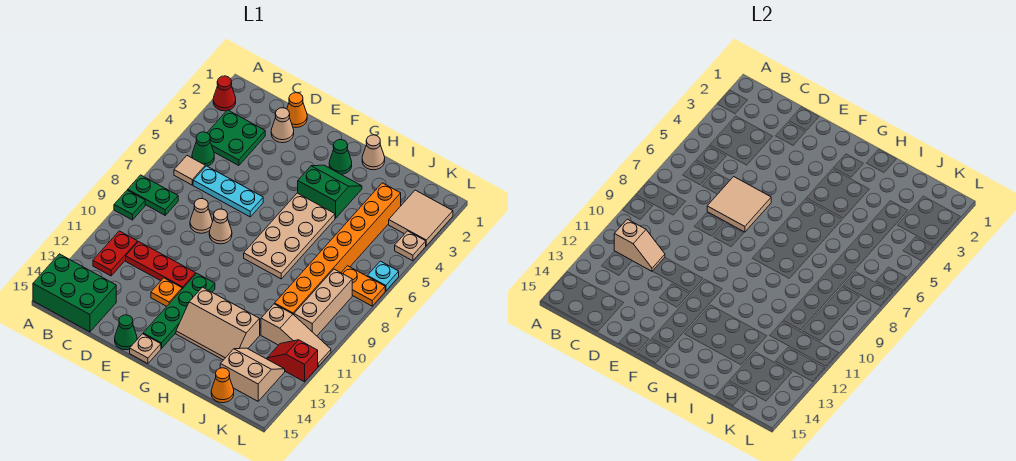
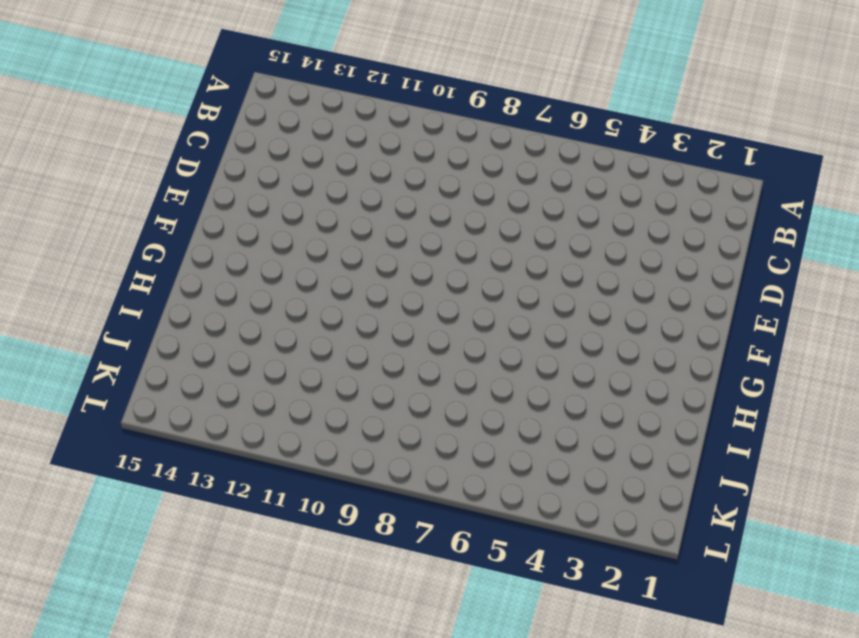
none -> red cone A2 level 1
none -> green plate A8:B8 level 1
none -> green plate A9 level 1
none -> green brick A14:C15 level 1

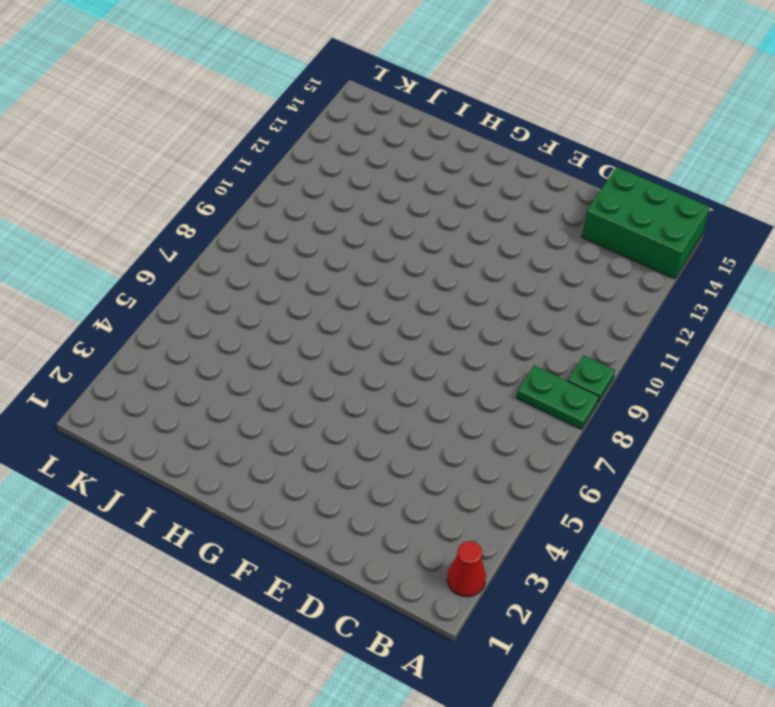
none -> green plate B3:C4 level 1
none -> green cone B5 level 1
none -> tan tile B6 level 1
none -> red plate B11:B12 level 1

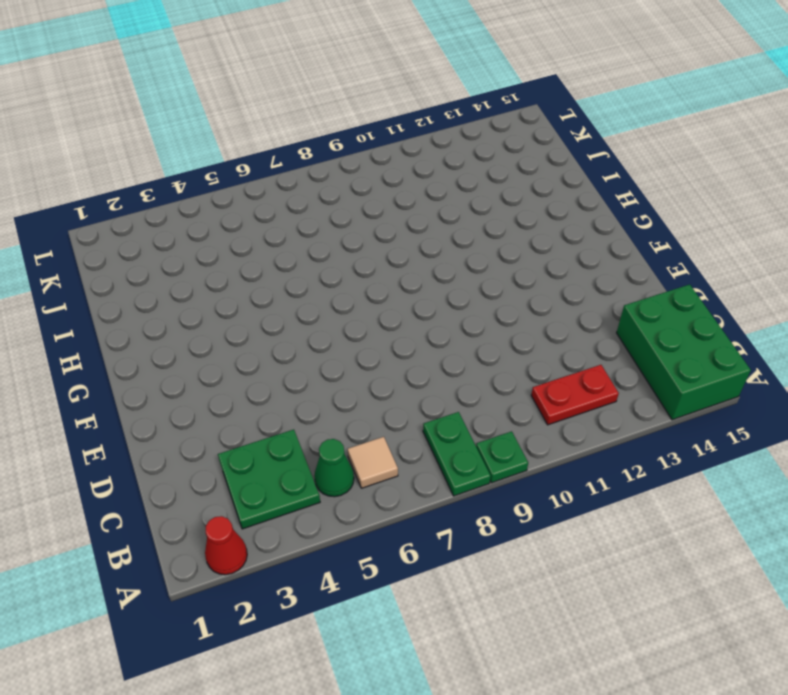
none -> cyan plate C6:E6 level 1
none -> red plate C11:E11 level 1
none -> orange cone D1 level 1
none -> tan cone D2 level 1

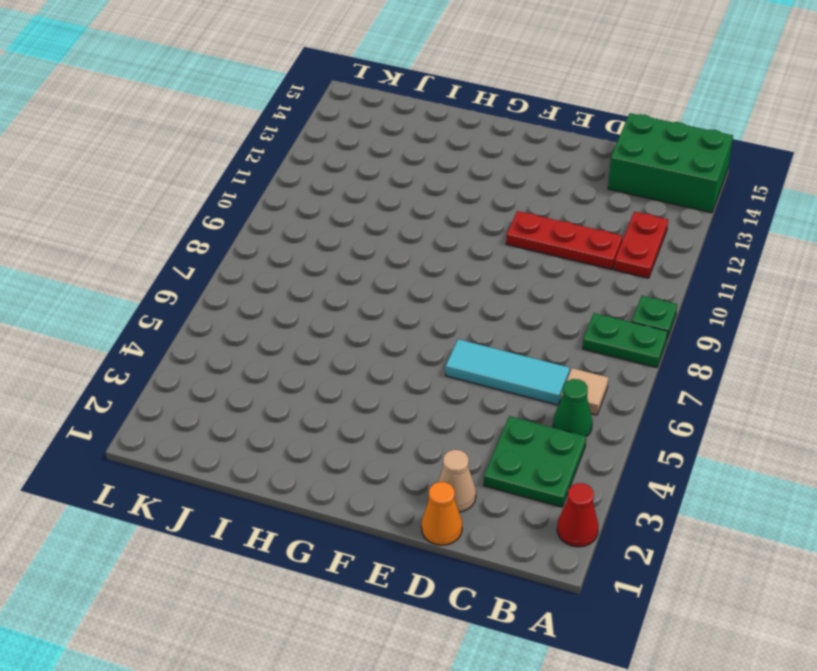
cyan tile C6:E6 level 1 -> cyan plate C6:E6 level 1
none -> tan cone D8 level 1
none -> tan cone E8 level 1
none -> orange plate E12 level 1
none -> green cone E15 level 1

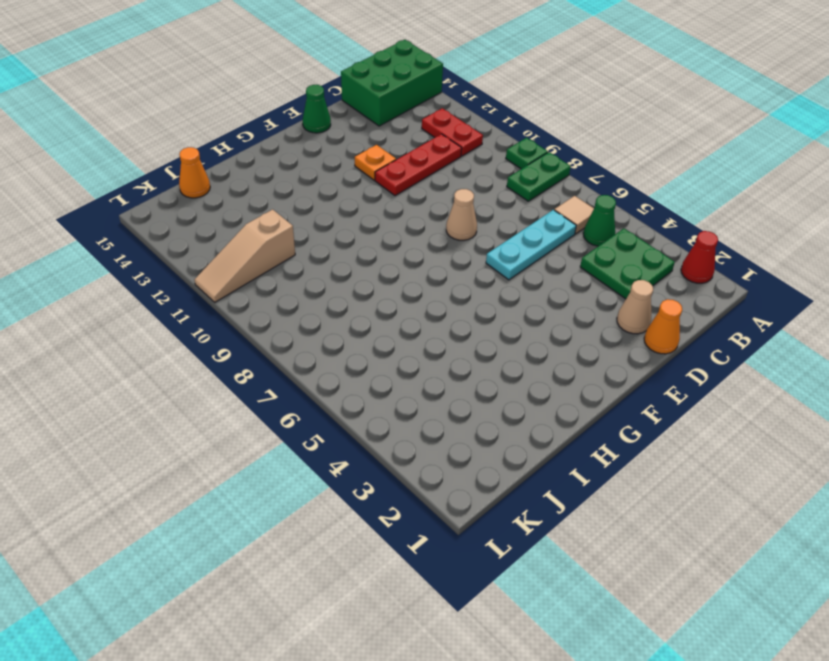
none -> tan cone D8 level 1
none -> green plate F11:F14 level 1
none -> tan plate F15 level 1
none -> green cone G2 level 1

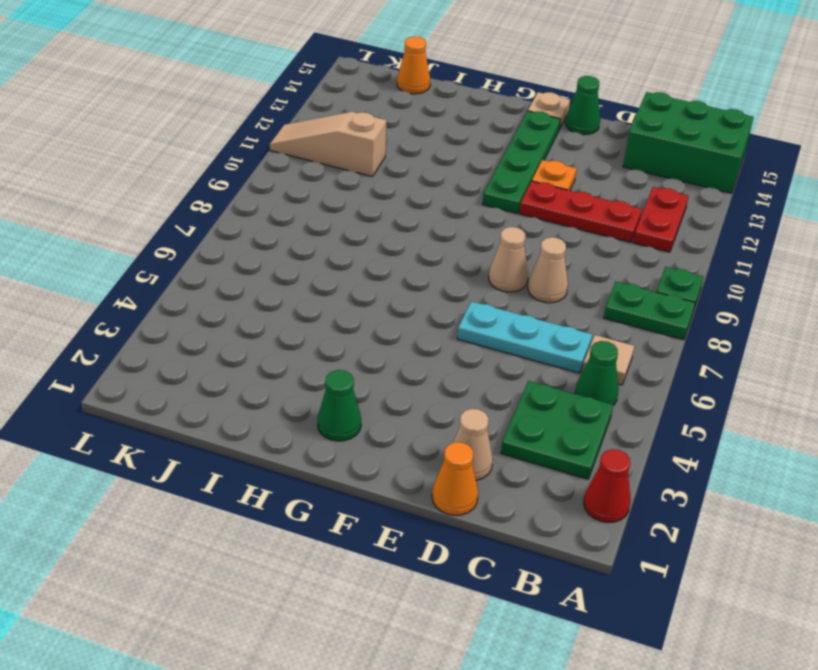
none -> green slope G3:H4 level 1 top 4
none -> tan plate G5:H8 level 1
none -> tan slope G12:I13 level 1 top 12
none -> tan cone H1 level 1

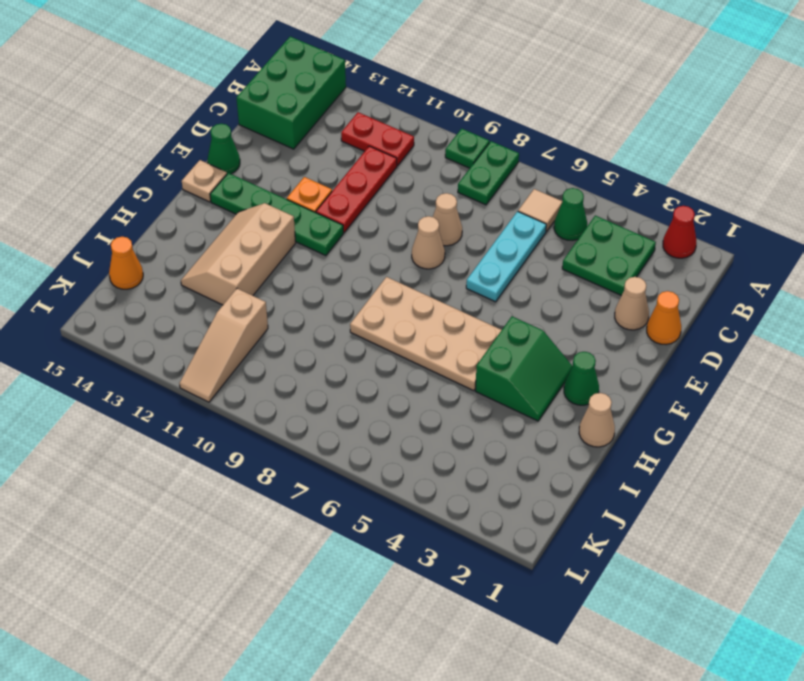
none -> orange brick J3:J10 level 1
none -> tan slope J13:K14 level 1 top 14
none -> tan tile K2:L3 level 1
none -> orange plate K7:L7 level 1

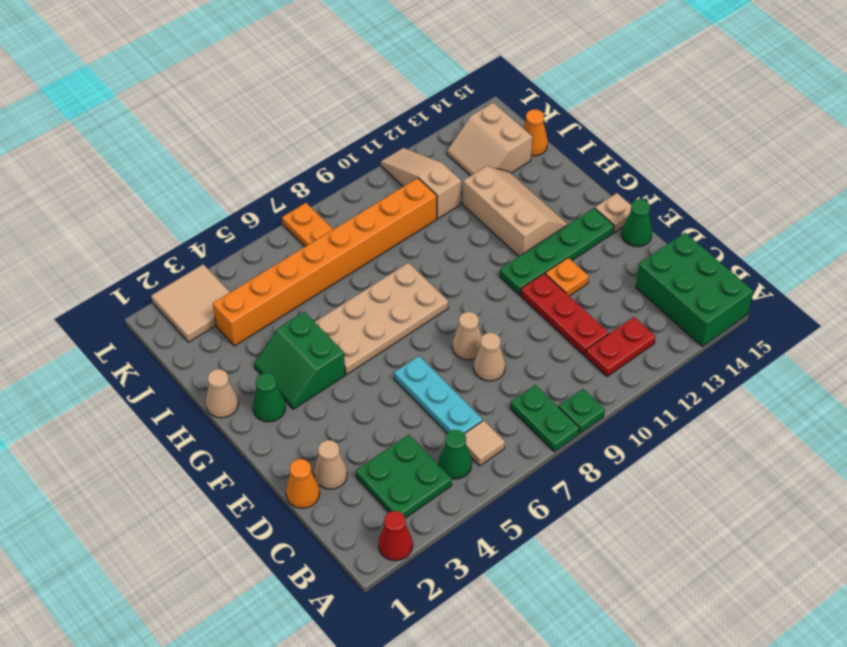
none -> tan brick K8:K10 level 1
none -> red slope K12:L12 level 1 top L
none -> tan plate L4 level 1
none -> cyan plate L6 level 1

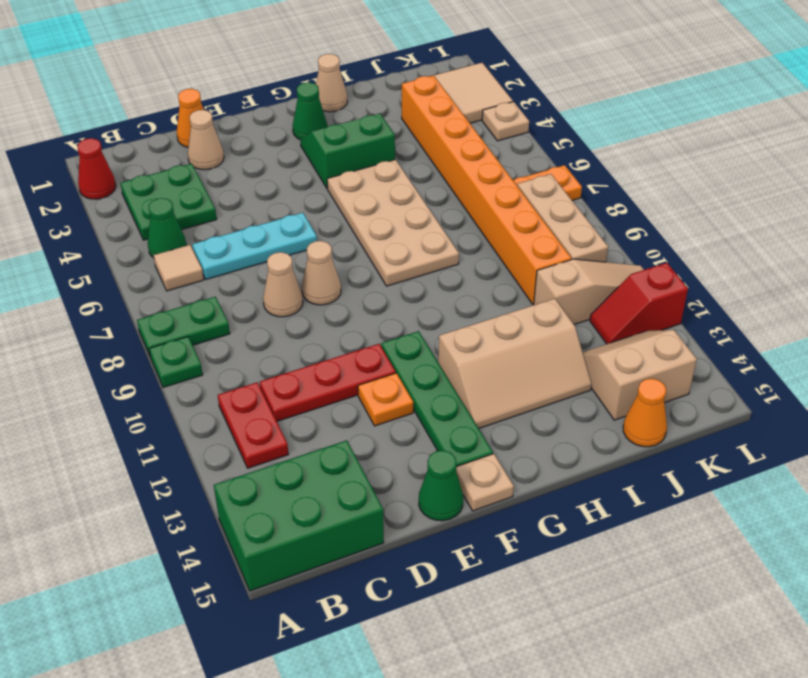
none -> cyan plate L6 level 1
none -> tan slope B11:C11 level 2 top B
none -> tan tile D6:E7 level 2

